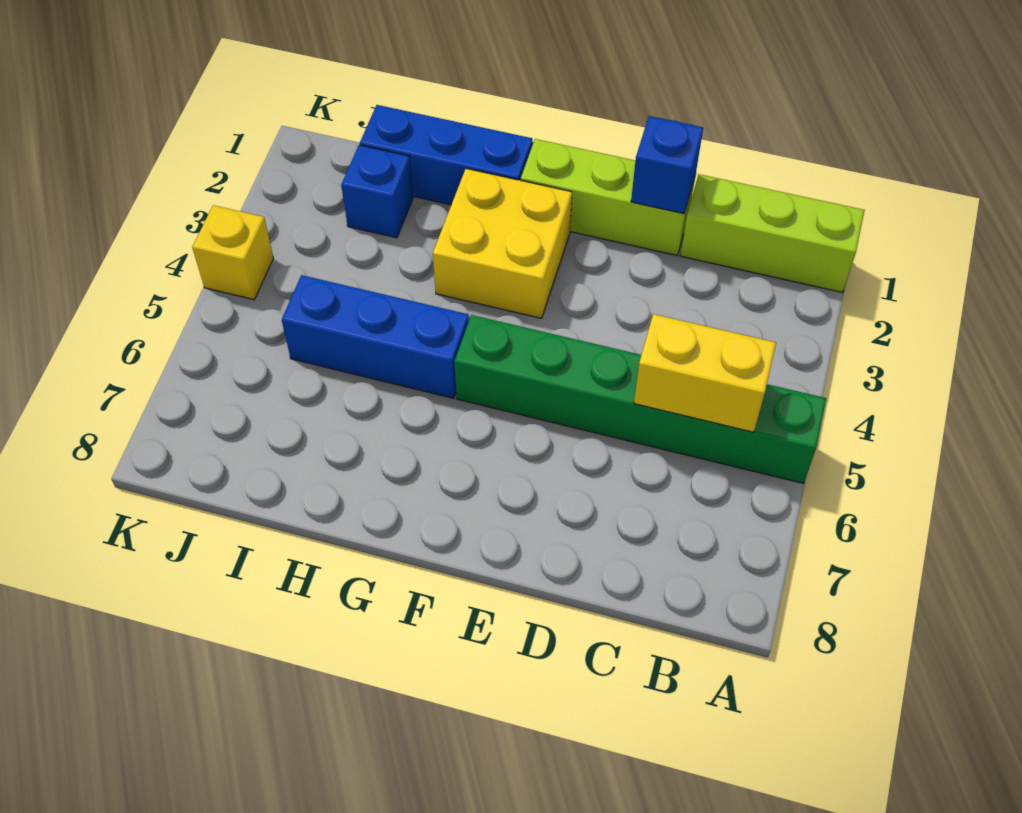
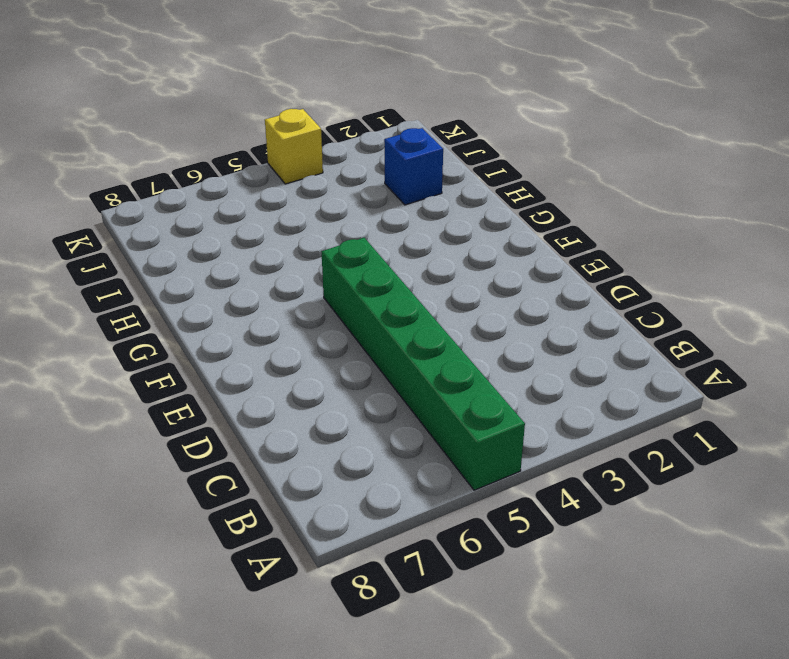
none -> lime brick A1:C1 level 1
none -> lime brick D1:F1 level 1

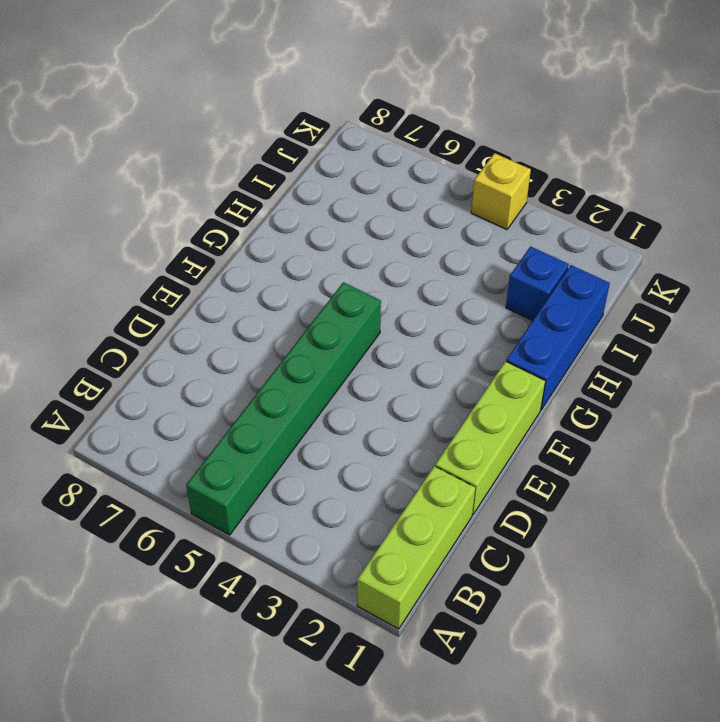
none -> yellow brick F2:G3 level 1
none -> blue brick G5:I5 level 1

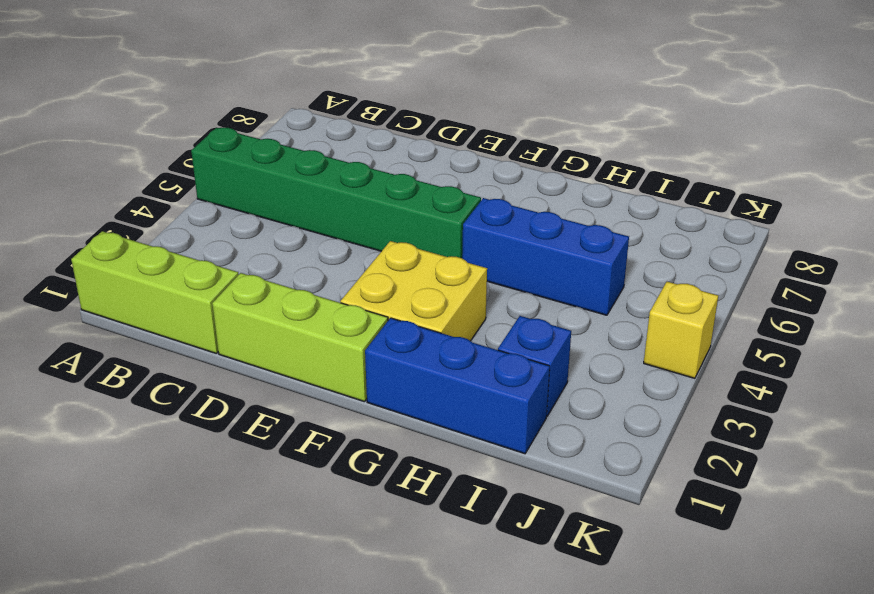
none -> yellow brick B5:C5 level 2
none -> blue brick D1 level 2

